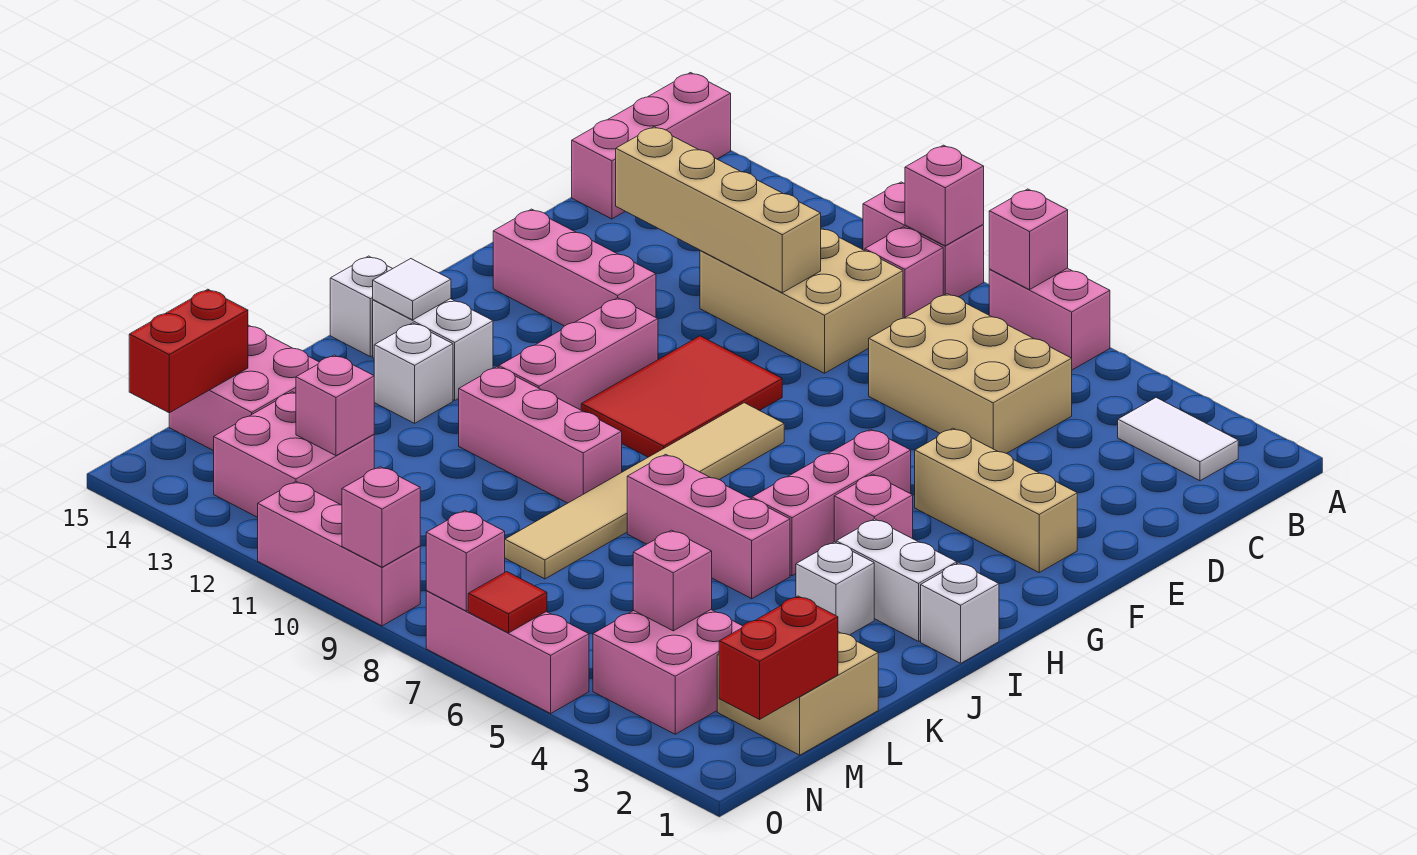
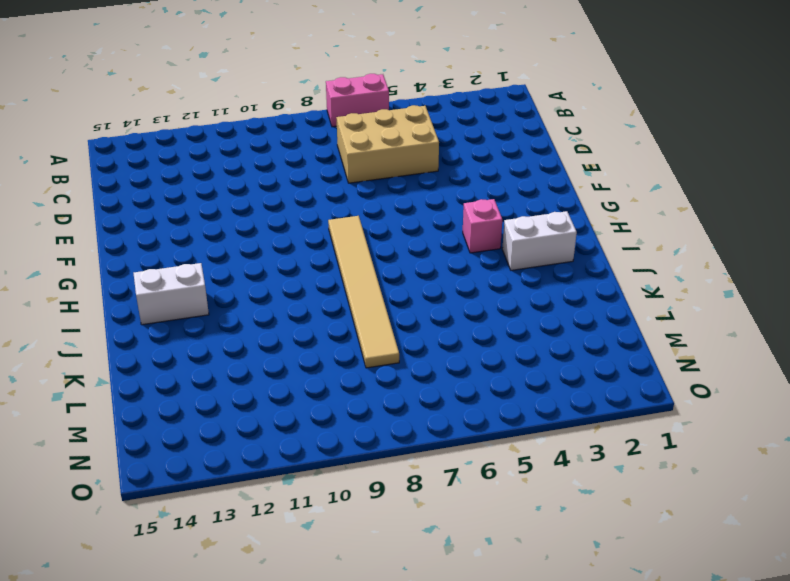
none -> pink brick A9:A10 level 1
none -> pink brick A15:C15 level 1
none -> white tile B2:B3 level 1
none -> pink brick B9 level 1

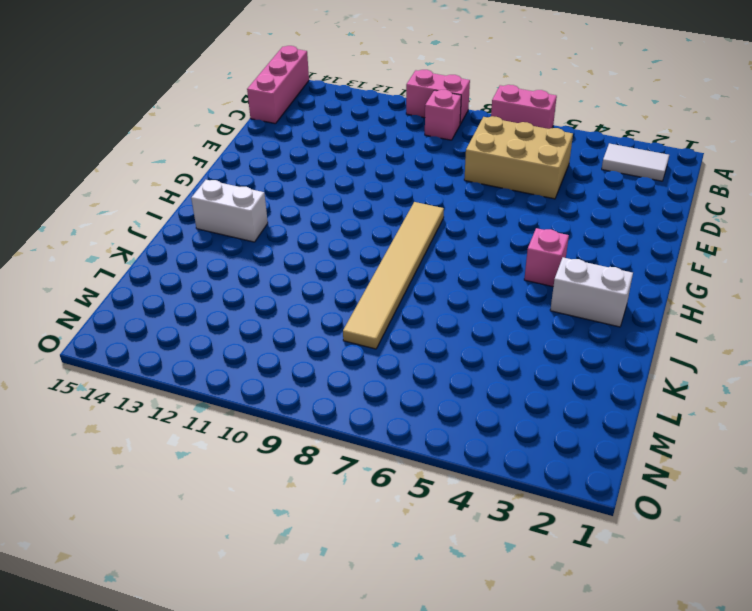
none -> tan brick C9:D11 level 1
none -> tan brick F2:F4 level 1
none -> red tile F9:H10 level 1
none -> pink brick F12:F14 level 1

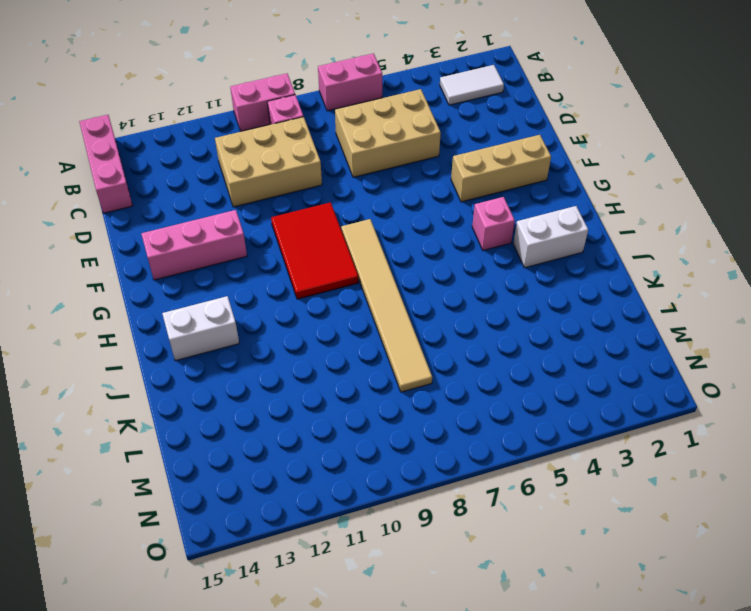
none -> pink brick G5:I5 level 1
none -> pink brick G11:I11 level 1
none -> white brick I1 level 1
none -> white brick I15 level 1

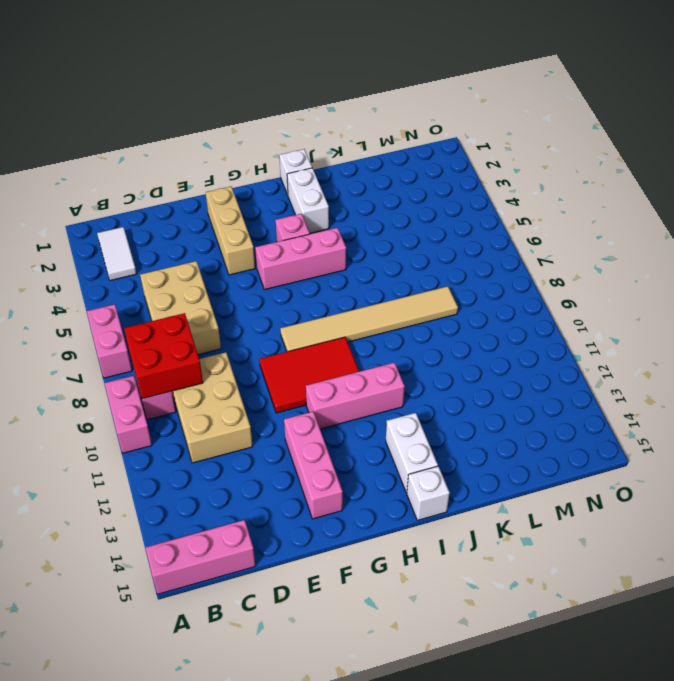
red brick B8:C9 level 2 -> none
none -> white brick J3 level 1
none -> pink brick J5:J7 level 1
none -> pink brick J9:J11 level 1
none -> white brick J13 level 1

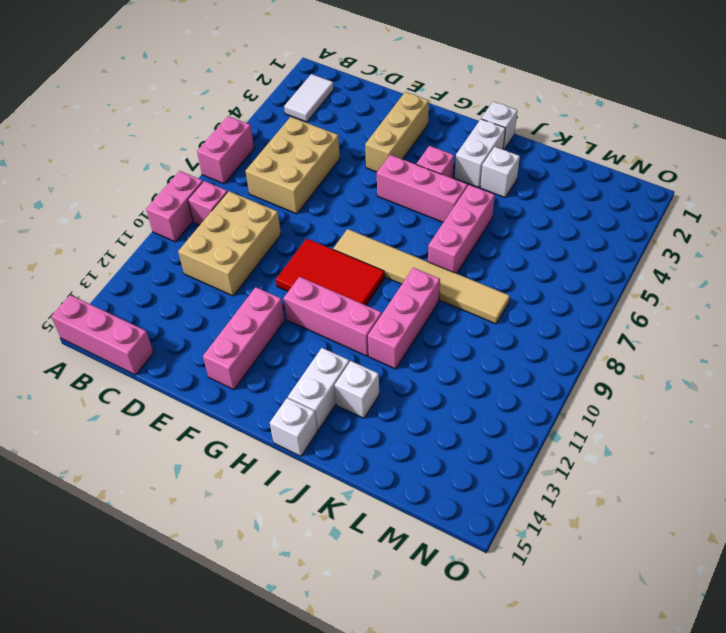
none -> tan brick L1:M2 level 1
none -> pink brick L14:M15 level 1
none -> pink brick M3:N4 level 1
none -> pink brick M12:N13 level 1

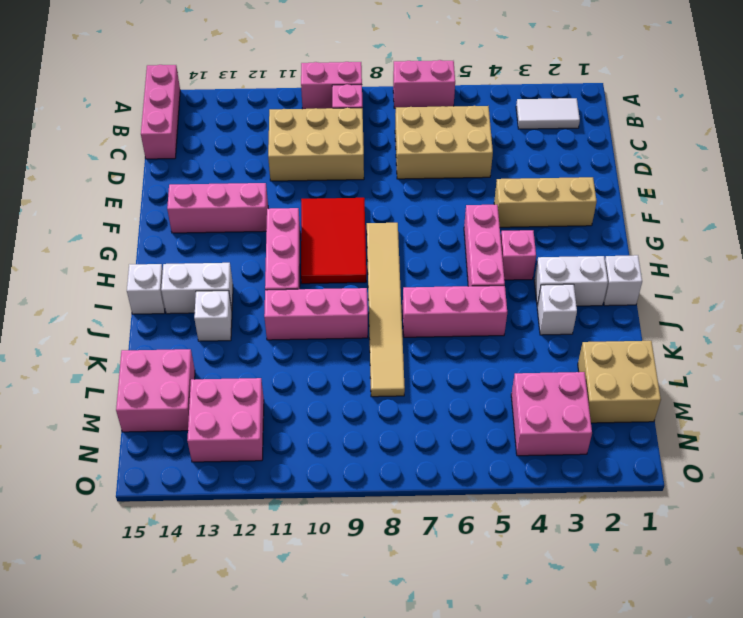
none -> pink brick O5:O7 level 1
none -> pink brick O9:O11 level 1
none -> pink brick A7 level 2
none -> pink brick A9 level 2

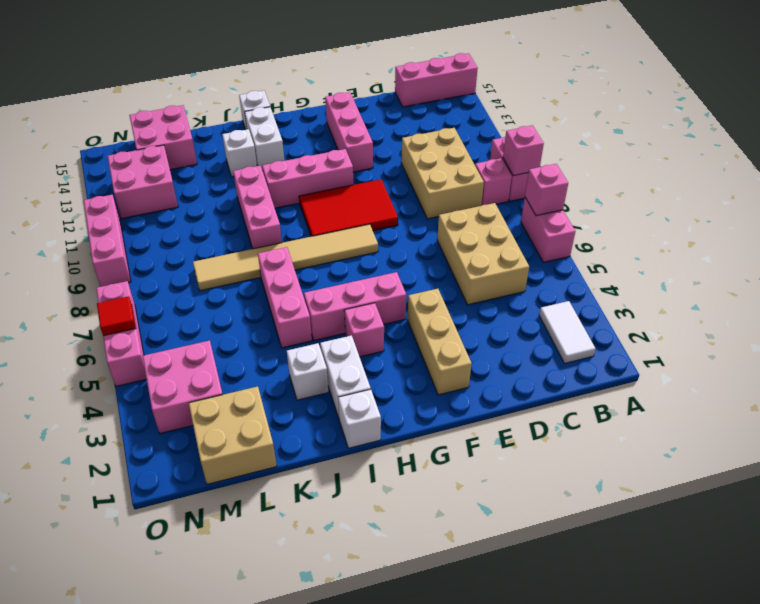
none -> tan brick D10:D13 level 2
none -> white tile I14 level 2
none -> red brick M1:N1 level 2
none -> pink brick M4 level 2

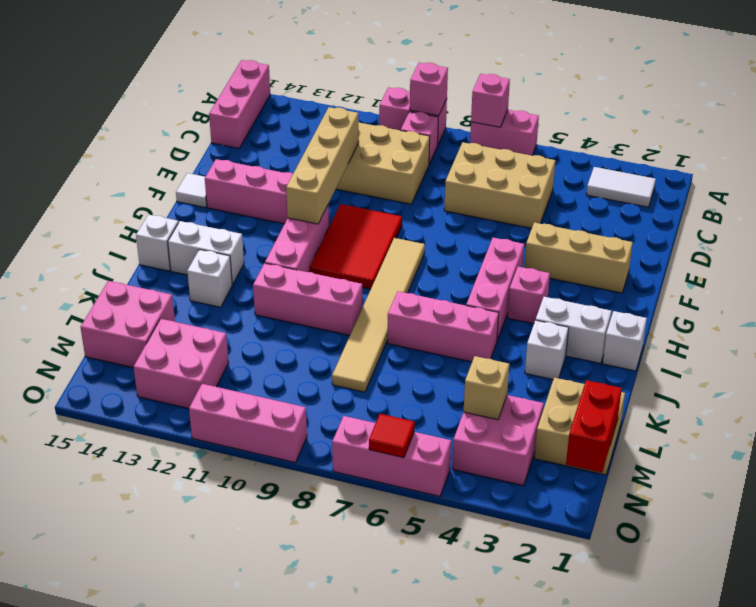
tan brick D11:G11 level 2 -> tan brick D10:D13 level 2
white tile F15 level 1 -> white tile I14 level 2
tan brick M4 level 2 -> pink brick M4 level 2
none -> pink brick M12 level 2
none -> red brick M15:N15 level 2
none -> pink brick O7 level 2
none -> pink brick O9 level 2

